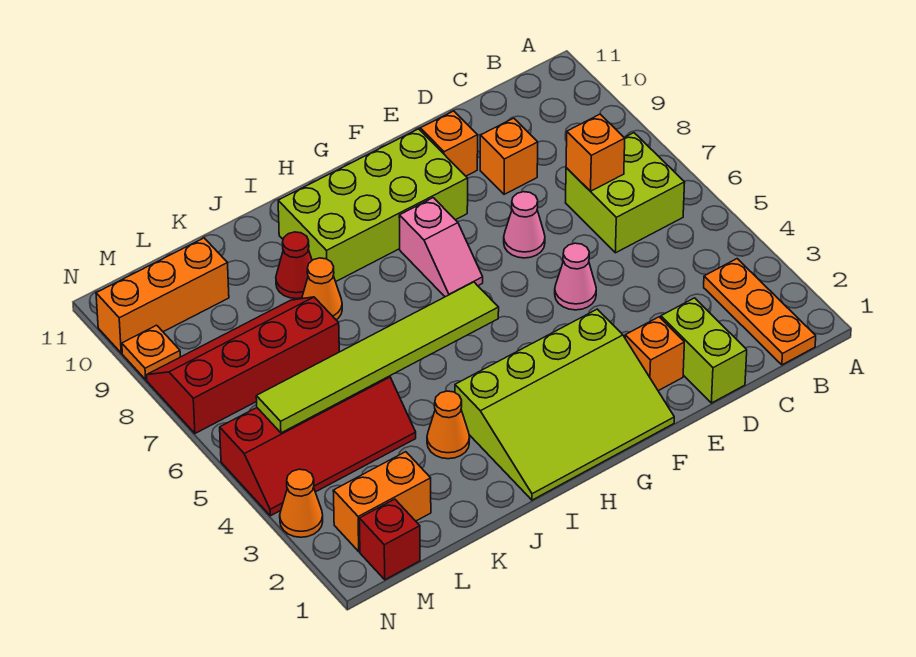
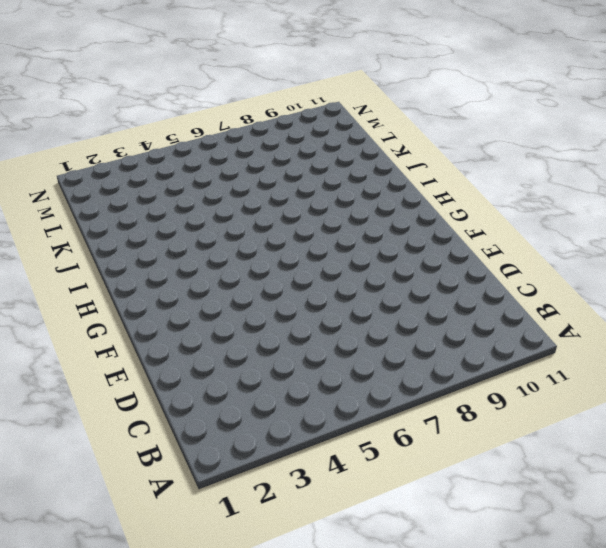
none -> orange plate B1:B3 level 1
none -> lime brick B6:C7 level 1
none -> lime brick D1:D2 level 1

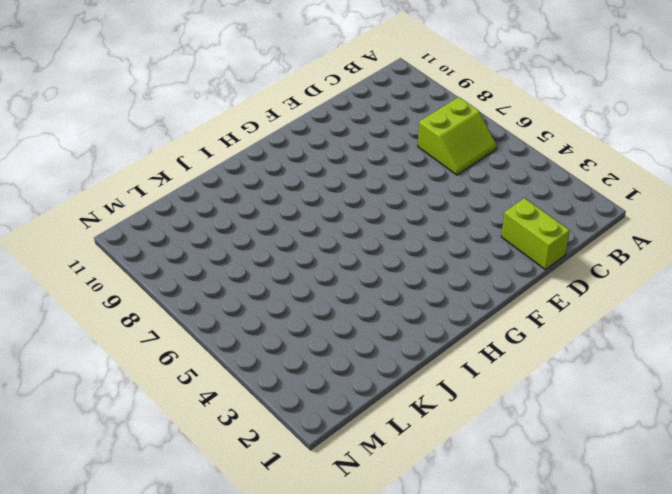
lime slope B6:C7 level 1 top 7 -> lime brick B6:C7 level 1
none -> orange plate B1:B3 level 1
none -> orange brick D9 level 1
none -> orange brick E2 level 1

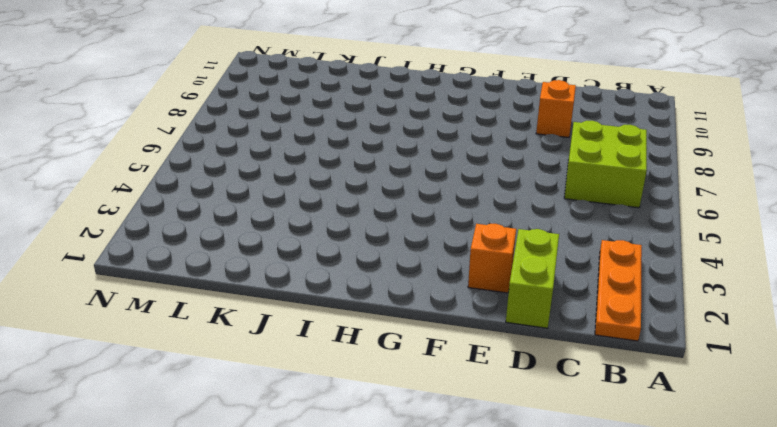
none -> pink cone E5 level 1
none -> pink cone E7 level 1
none -> orange brick E10 level 1

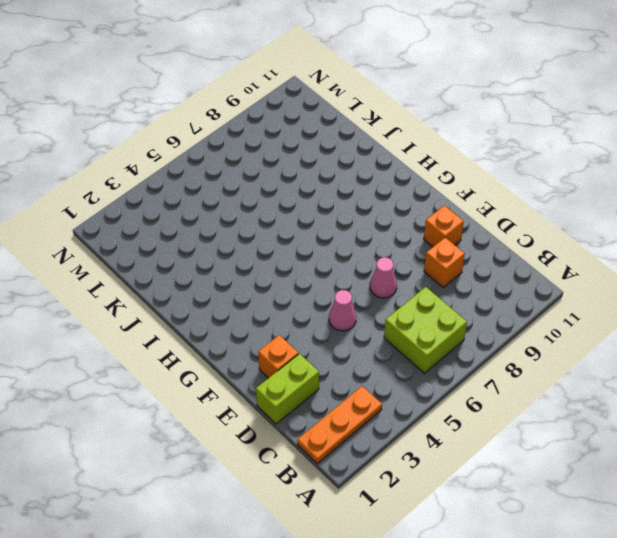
none -> lime slope F1:I3 level 1 top 3
none -> lime brick F9:I10 level 1
none -> pink slope G7:G8 level 1 top 8

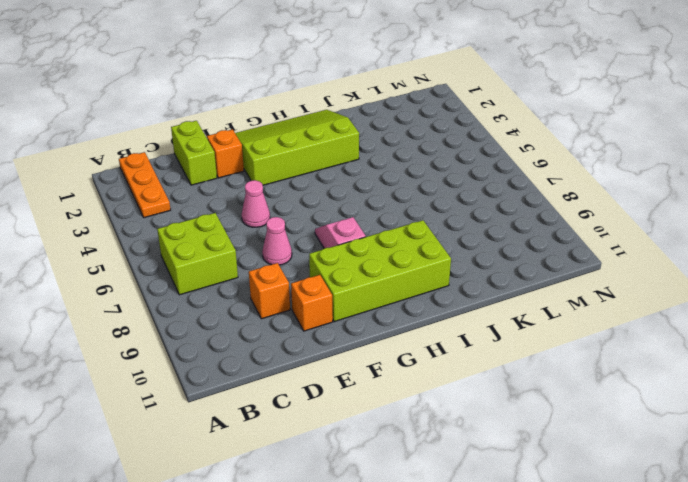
none -> orange cone J3 level 1
none -> orange cone J8 level 1
none -> red cone J9 level 1

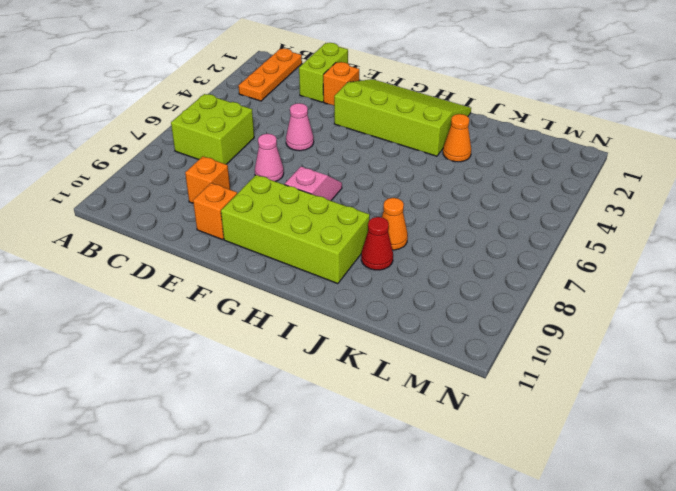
none -> red slope K4:N5 level 1 top 5
none -> red slope K7:N8 level 1 top 7
none -> orange brick L2:M2 level 1

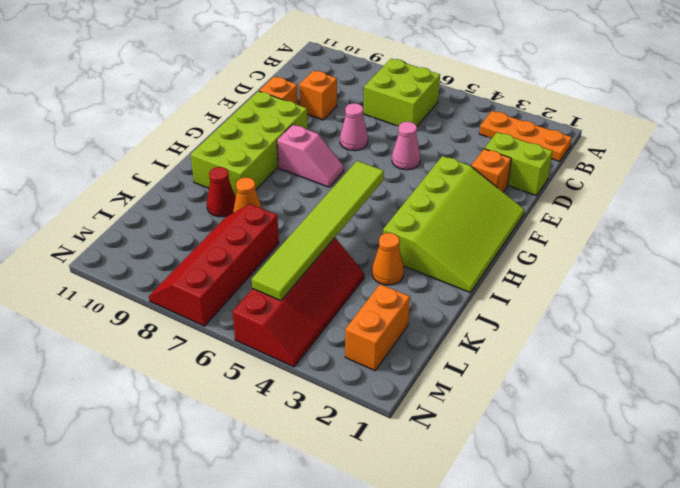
none -> orange brick L10:N10 level 1
none -> red brick M1 level 1
none -> orange cone N3 level 1

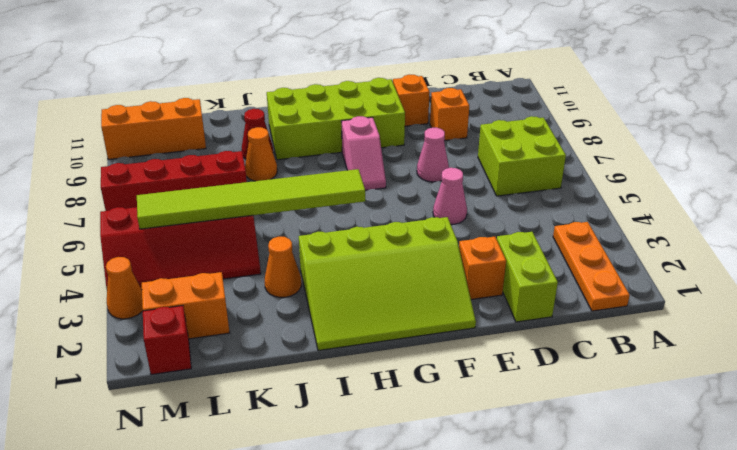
none -> orange plate N9 level 1
none -> orange brick C7 level 2

